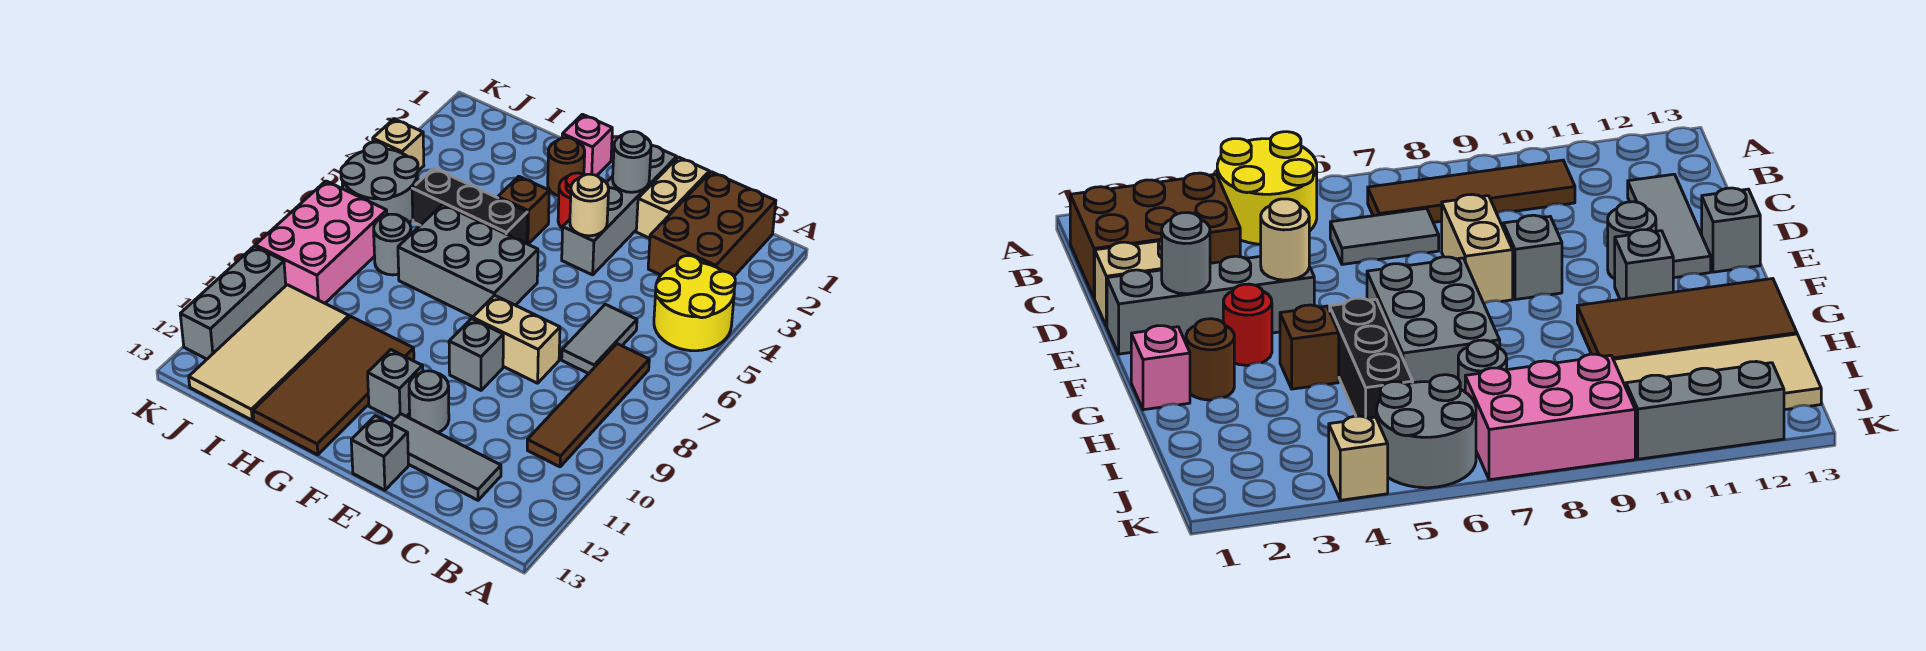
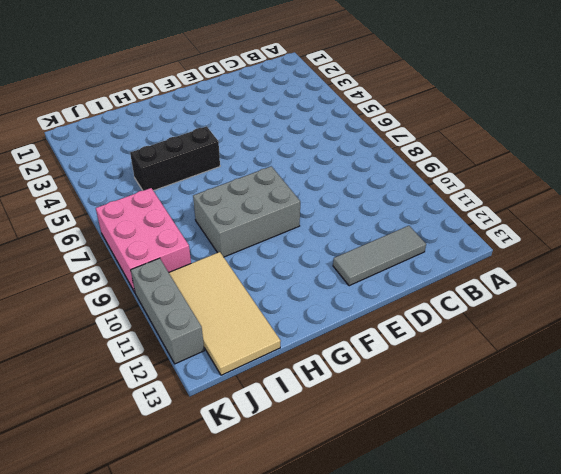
grey brick F8:H9 level 1 -> grey brick F6:H7 level 1
none -> yellow round brick A4:B5 level 1
none -> brown brick B1:C3 level 1
none -> brown tile B7:B10 level 1

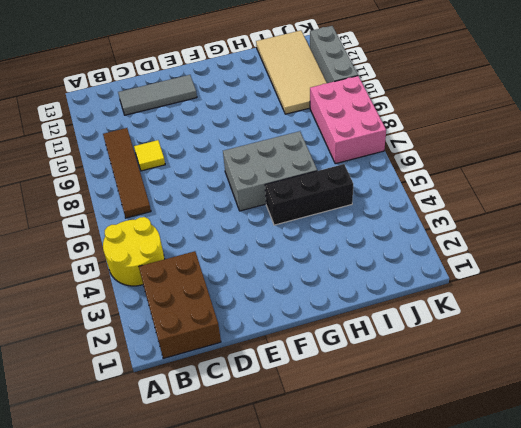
yellow tile C9 level 1 -> none
none -> grey tile C6:C7 level 1
none -> tan brick D1:D2 level 1
none -> tan brick D8:E8 level 1

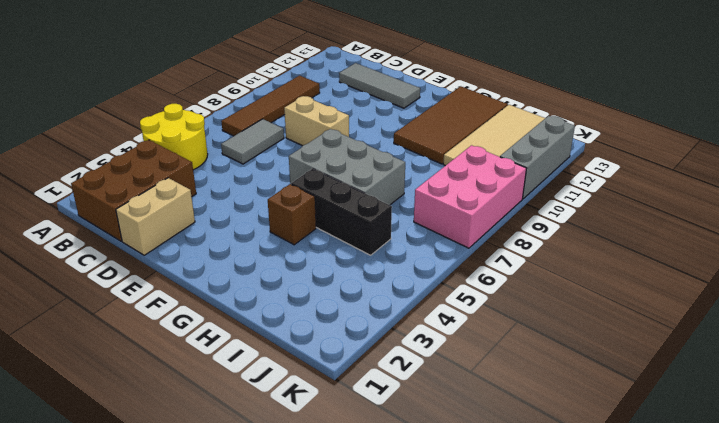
none -> grey brick E1:E4 level 1
none -> grey brick E9 level 1
none -> grey round brick E11 level 1

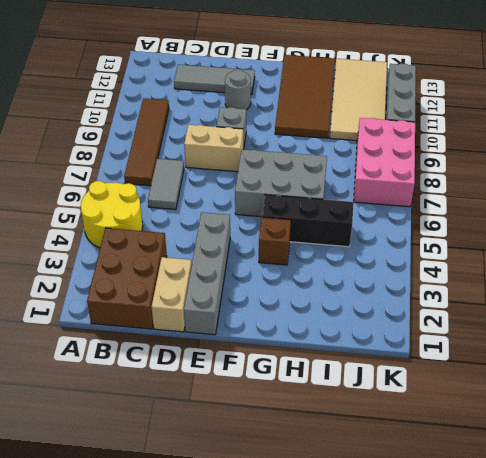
none -> grey brick E13 level 1
none -> red round brick F3 level 1
none -> grey brick F11 level 1

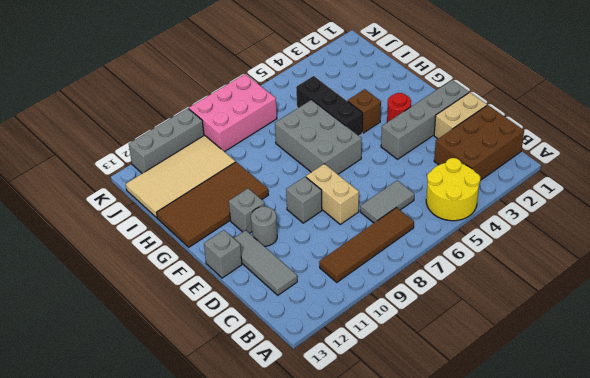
none -> pink brick G1 level 1
none -> brown round brick G2 level 1
none -> grey round brick I7 level 1

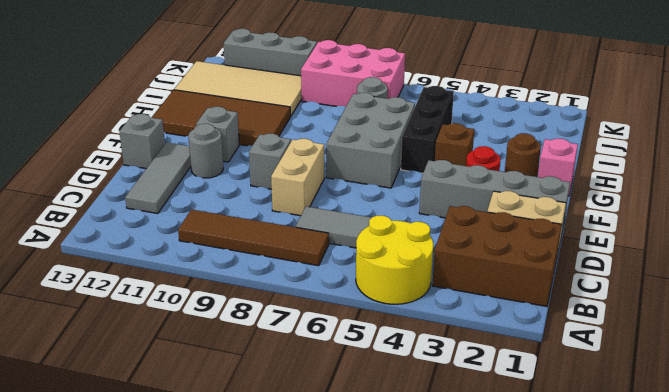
none -> grey round brick J5:K6 level 1
none -> tan brick K4 level 1
none -> grey round brick E2 level 2

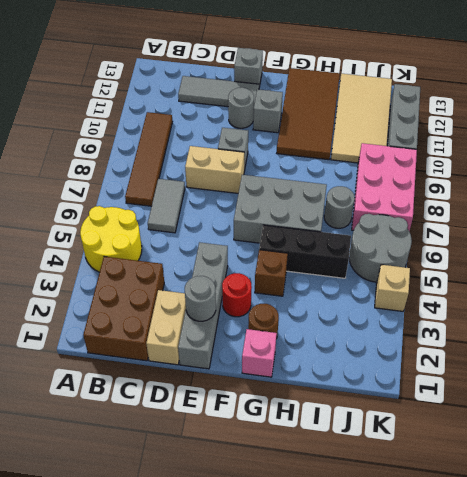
none -> tan round brick E4 level 2

